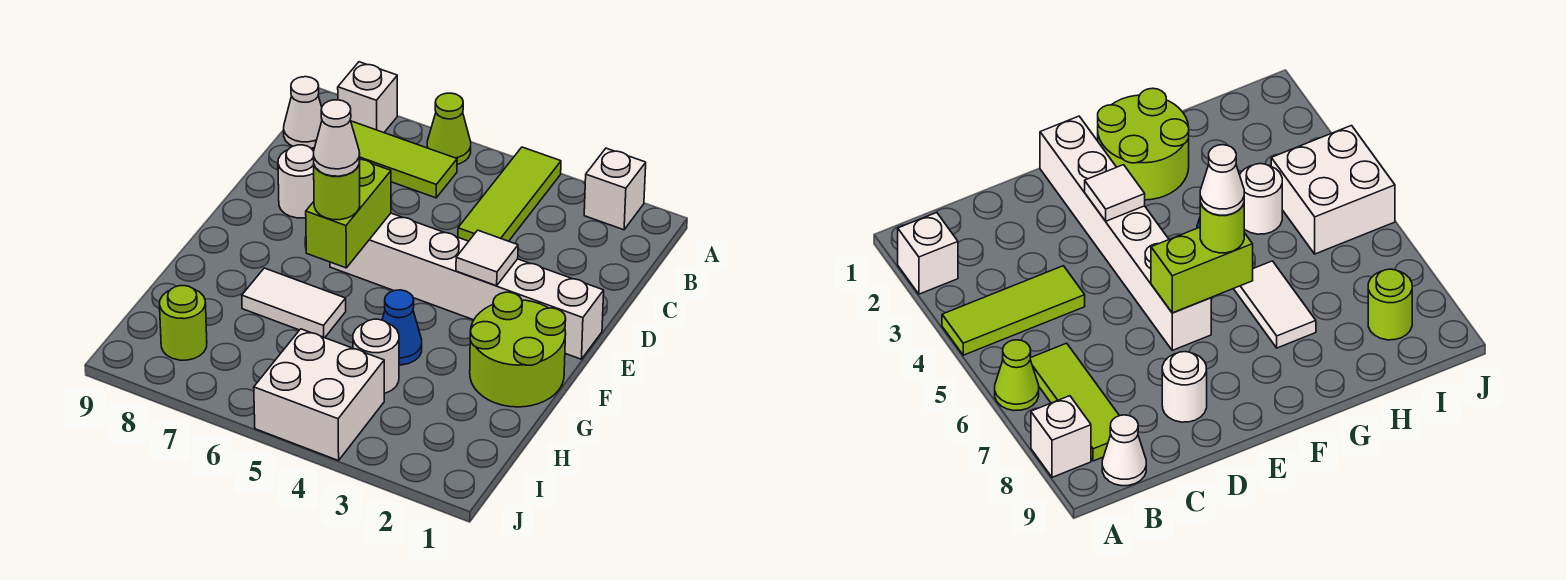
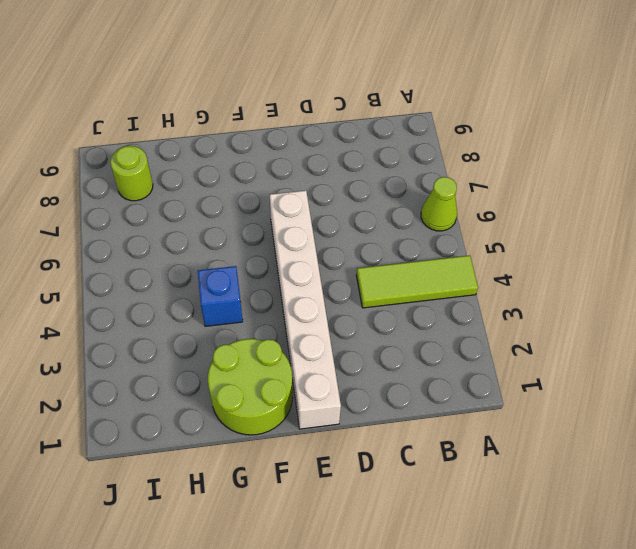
blue brick G4 level 1 -> blue cone G4 level 1
none -> white brick A2 level 1
none -> white brick A8 level 1
none -> lime tile B6:B8 level 1

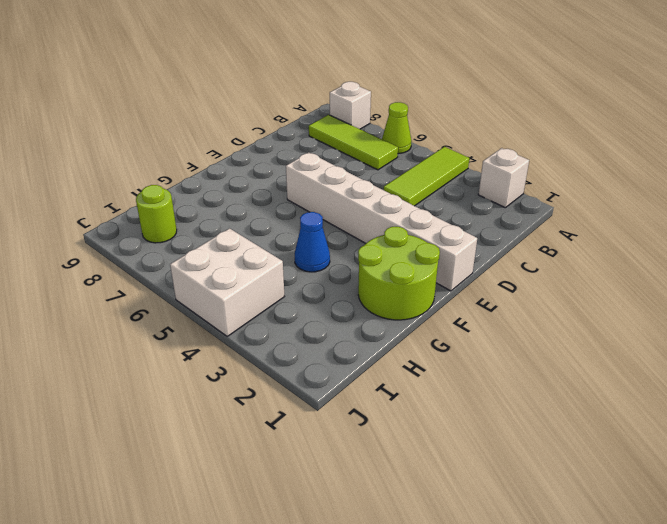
none -> white cone B9 level 1
none -> white round brick D8 level 1
none -> white tile G6:G7 level 1

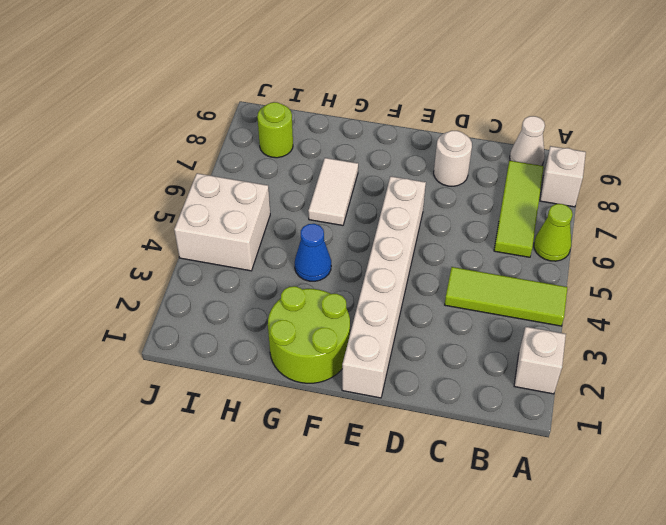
none -> white round brick H4 level 1
none -> white tile E3 level 2
none -> lime brick E6:F6 level 2

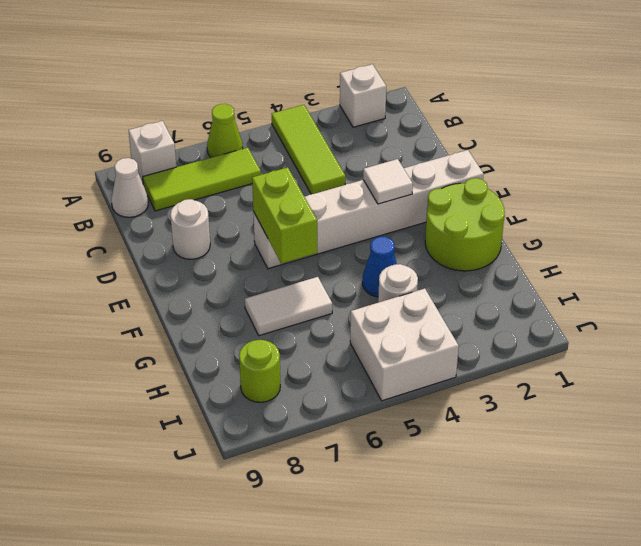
none -> lime round brick F6 level 3
none -> white cone F6 level 4

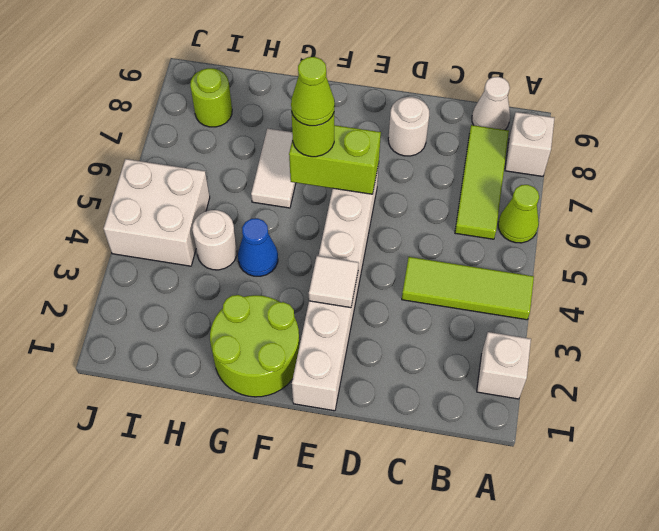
lime cone F6 level 4 -> white cone F6 level 4

